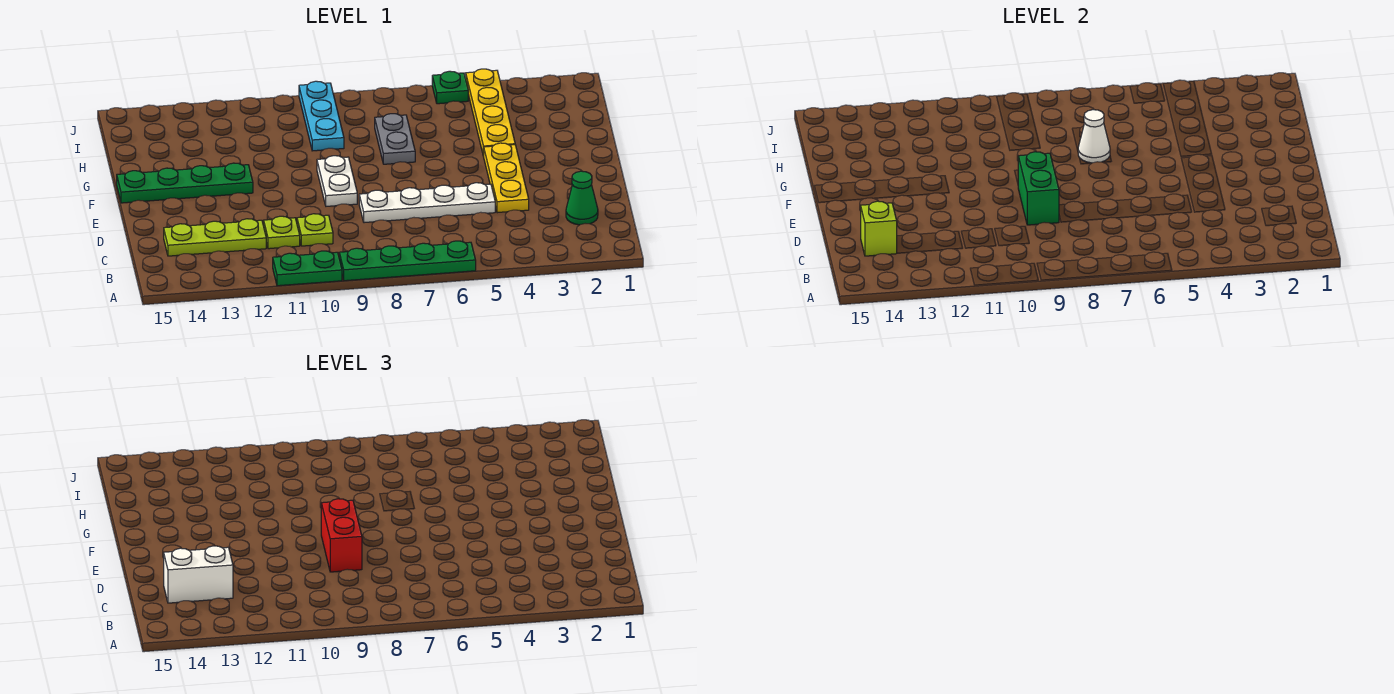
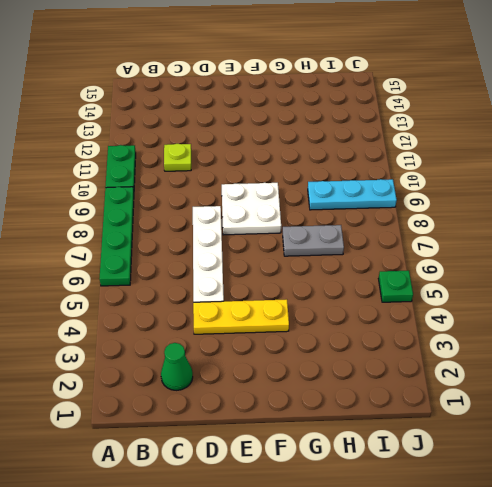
white plate E8:F9 level 1 -> white plate E9:F9 level 1
none -> lime plate C10 level 1
none -> lime plate C12:C14 level 1
none -> green plate F12:F15 level 1

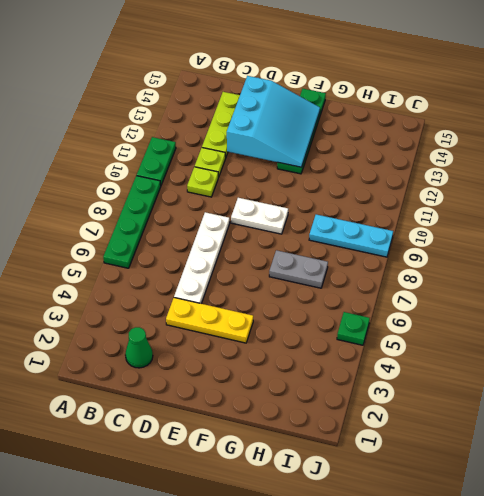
cyan slope D12:F14 level 2 top D -> none
none -> yellow plate G4:J4 level 1
none -> lime brick C14 level 2
none -> green brick D9:E9 level 2

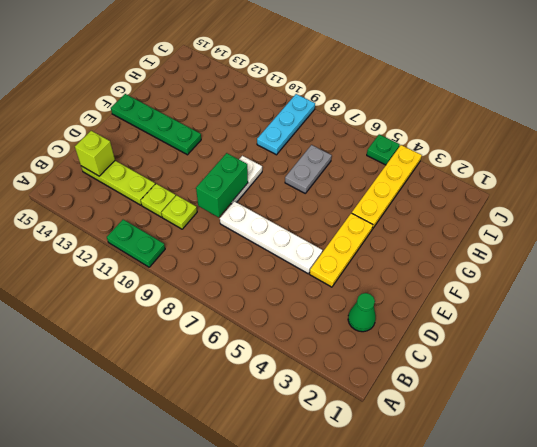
none -> green plate A6:A9 level 1
none -> white cone G7 level 2
none -> white brick C13:C14 level 3

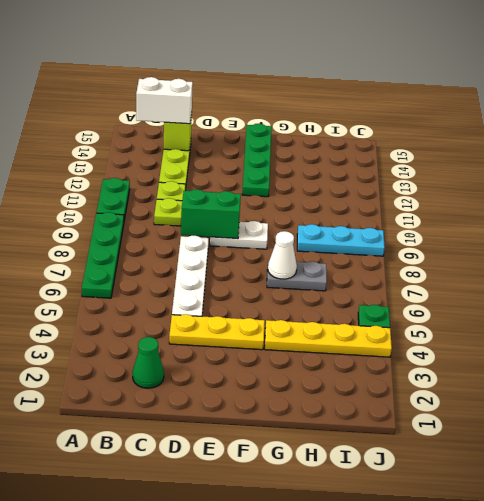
white brick B14:C14 level 3 -> white brick C13:C14 level 3
none -> red brick D9:E9 level 3

